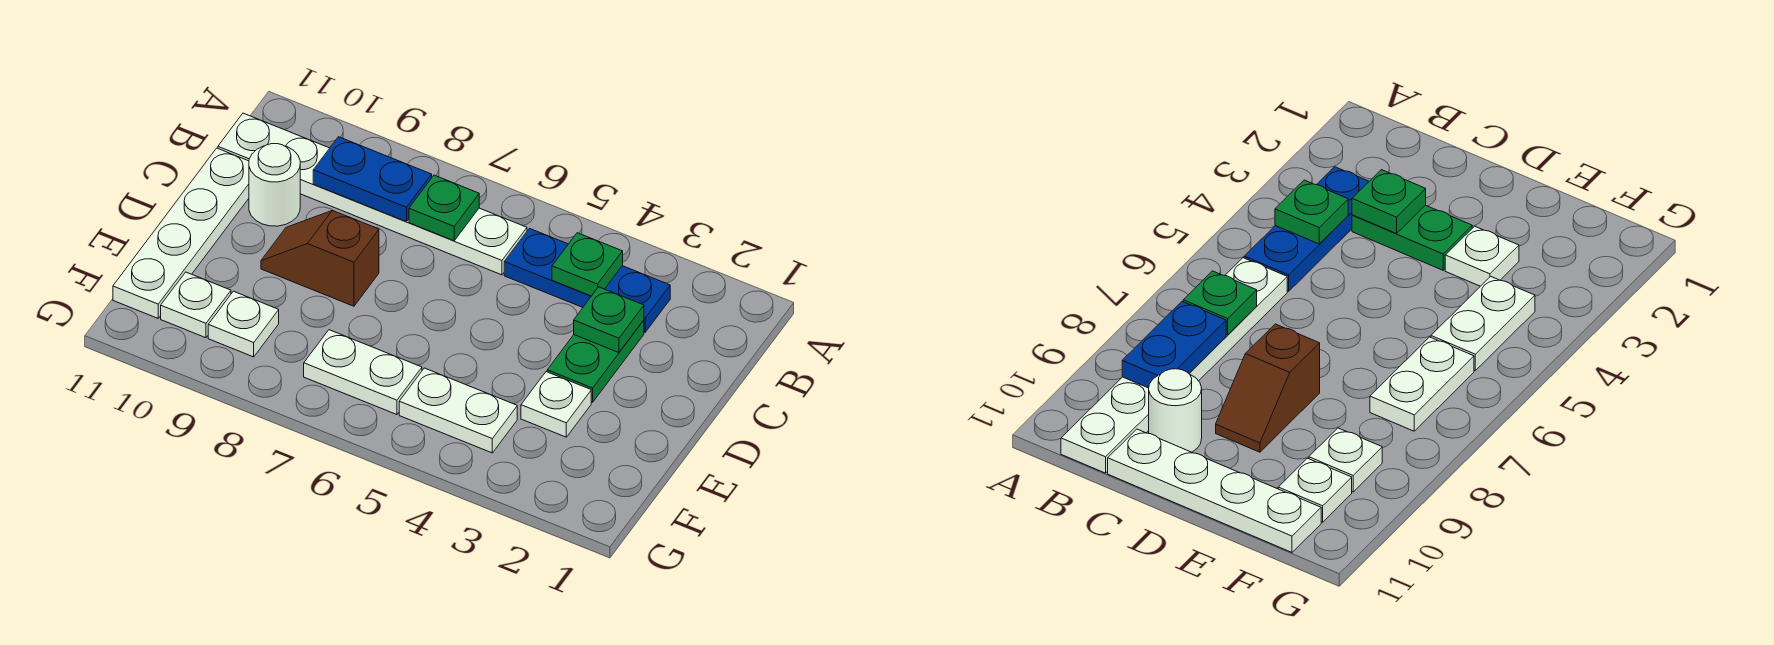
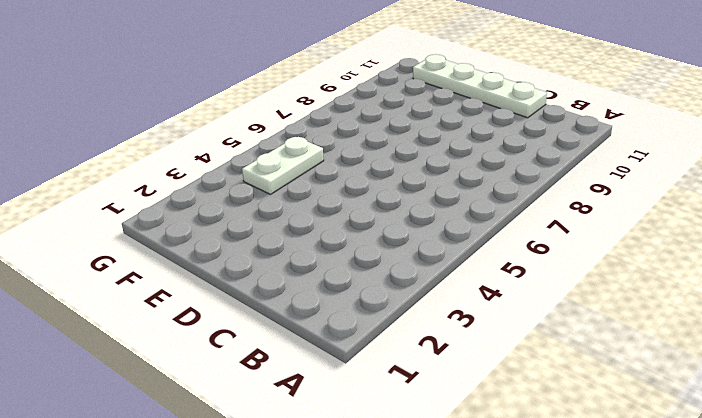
none -> blue plate B3:B5 level 1
none -> white plate B6:B11 level 1
none -> green plate C3:D3 level 1

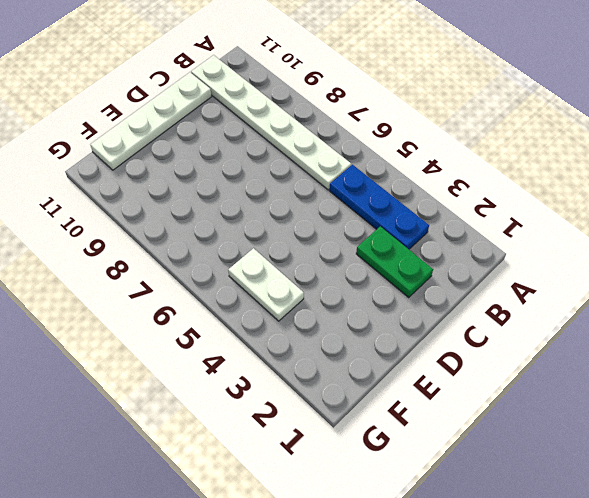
green plate C2:C3 level 1 -> green plate C3:D3 level 1
none -> white round brick C10 level 1
none -> brown slope D8:D9 level 1 top 8
none -> white plate E3 level 1

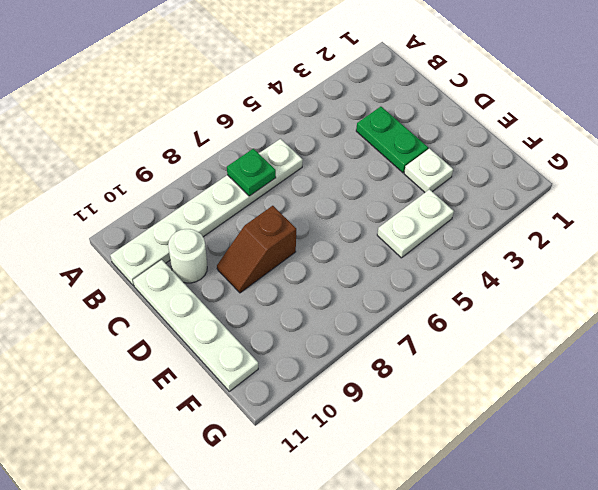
none -> blue plate B3:B5 level 1
none -> white plate F6:F7 level 1
none -> white plate F9 level 1

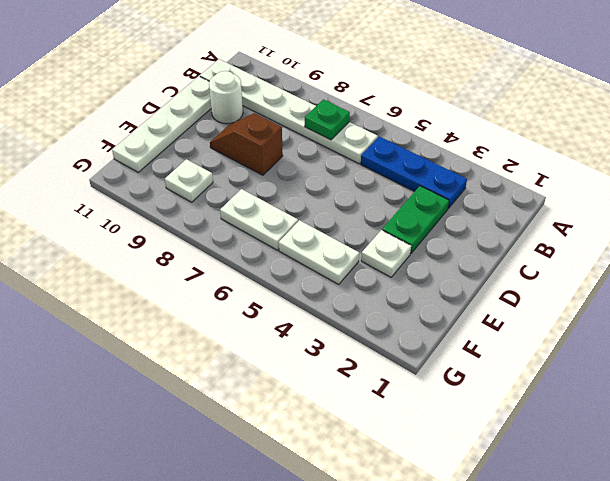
none -> white plate F10 level 1
none -> green plate B4 level 2
none -> blue plate B8:B9 level 2

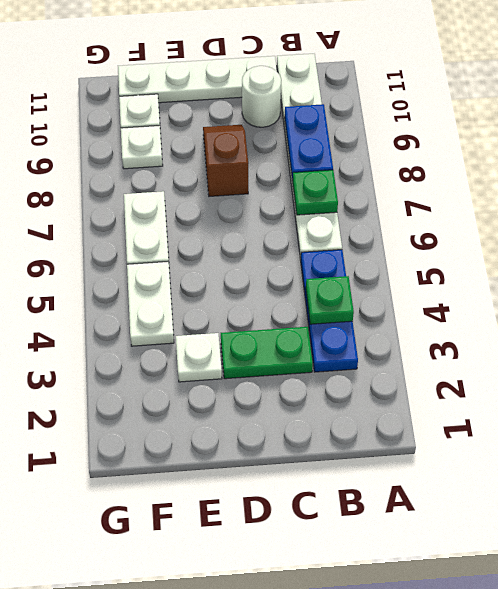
none -> green plate C3 level 2

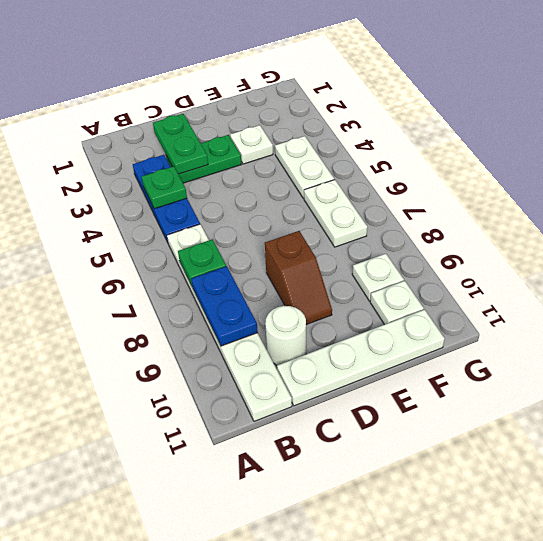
green plate C2:C3 level 2 -> green plate C3 level 2

